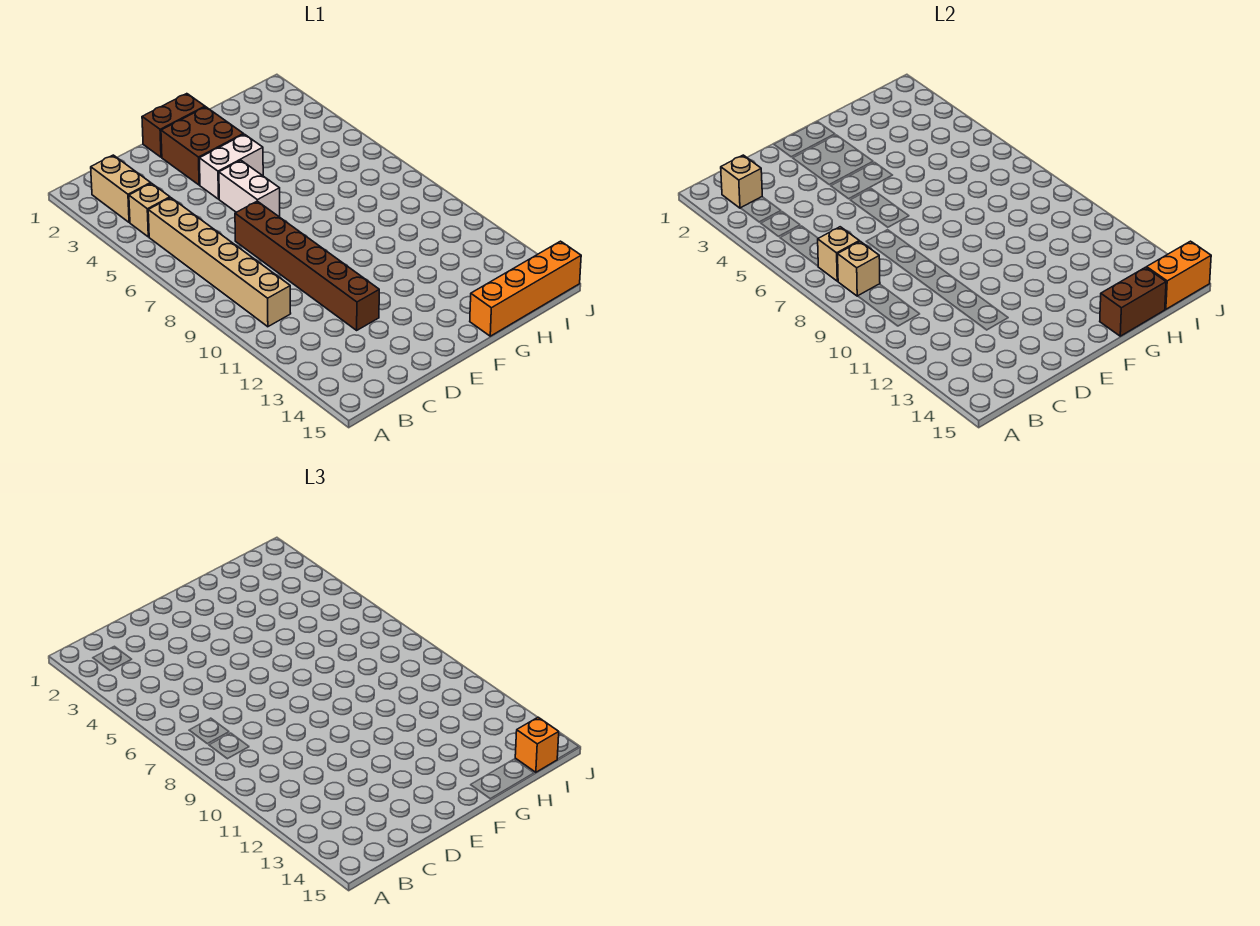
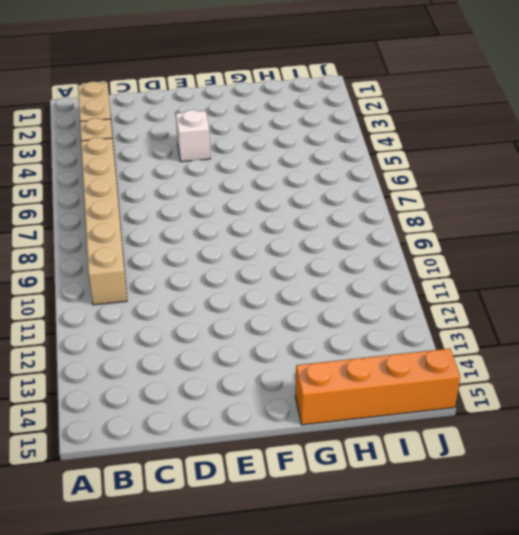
white brick E4 level 1 -> white brick E4:F4 level 1
none -> brown brick D7:D12 level 1
none -> brown brick E1:F1 level 1
none -> brown brick E2:F3 level 1

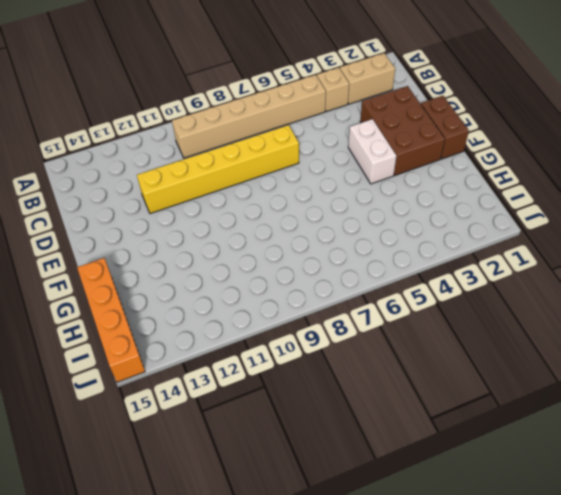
brown brick D2:F3 level 1 -> brown brick E2:F3 level 1
yellow brick D7:D12 level 1 -> brown brick D7:D12 level 1
none -> white brick E5:E6 level 1
none -> tan brick B2 level 2
none -> tan brick B7 level 2

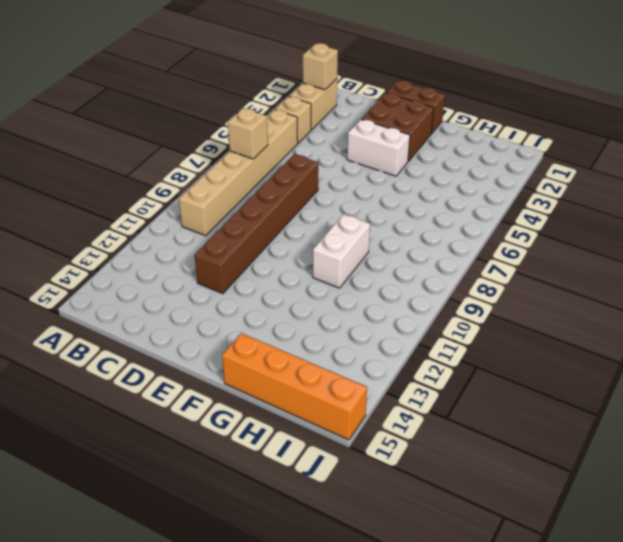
white brick G9:G10 level 1 -> white brick E5:E6 level 1
none -> tan brick B8 level 2
none -> brown brick G15:H15 level 2
none -> orange brick I15:J15 level 2

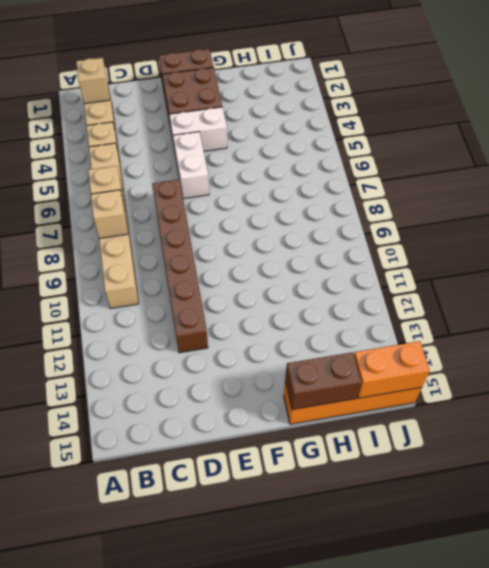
none -> orange brick I15 level 3

